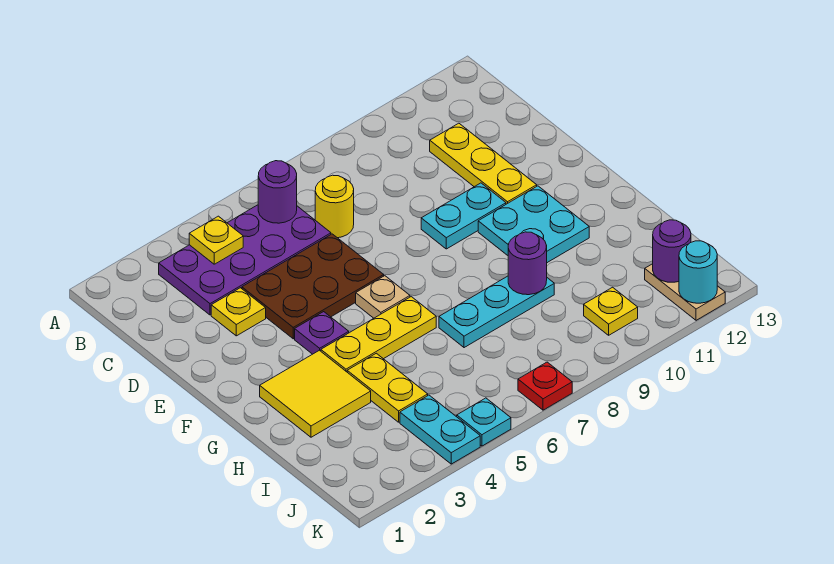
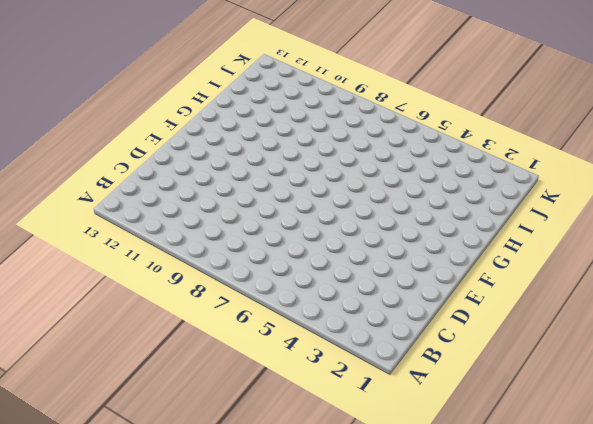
none -> purple plate B3:C6 level 1
none -> yellow round brick C7 level 1
none -> yellow plate C11:E11 level 1

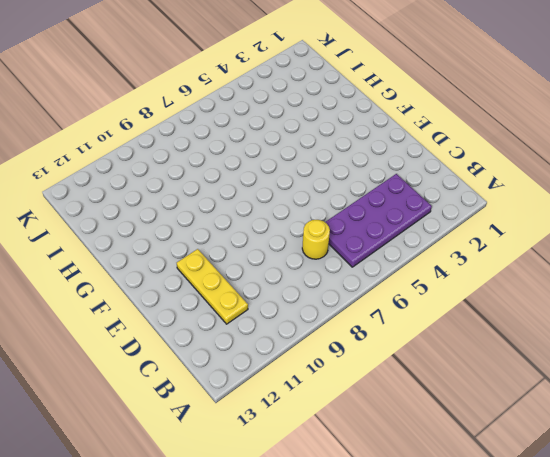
none -> yellow plate D3 level 1
none -> brown plate D4:E6 level 1
none -> cyan plate E9:E10 level 1

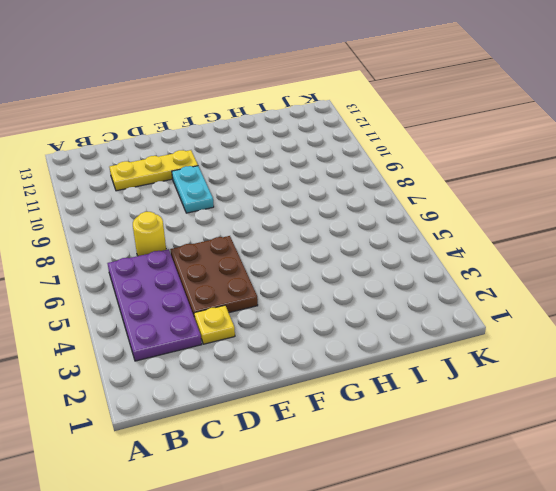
none -> purple plate F4 level 1
none -> tan plate F6 level 1
none -> cyan plate F10:G11 level 1

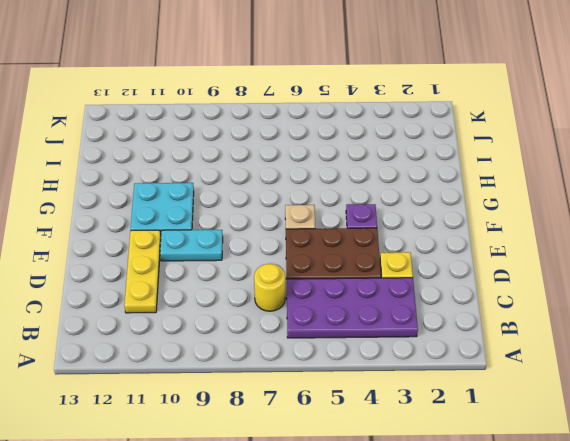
none -> yellow tile G2:H3 level 1
none -> yellow plate G4:G6 level 1
none -> yellow plate H4:I4 level 1

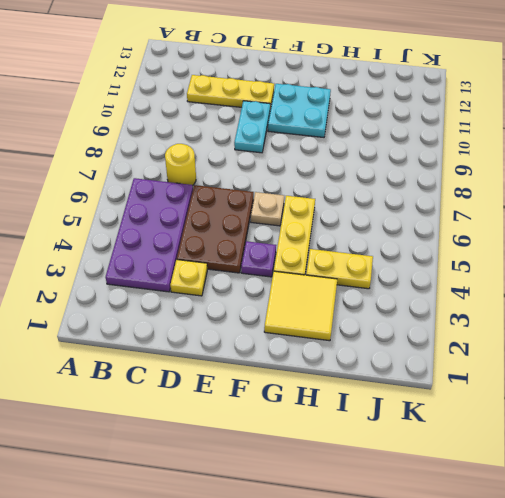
none -> cyan plate H7:H9 level 1
none -> cyan plate J4:K4 level 1
none -> yellow plate J10 level 1

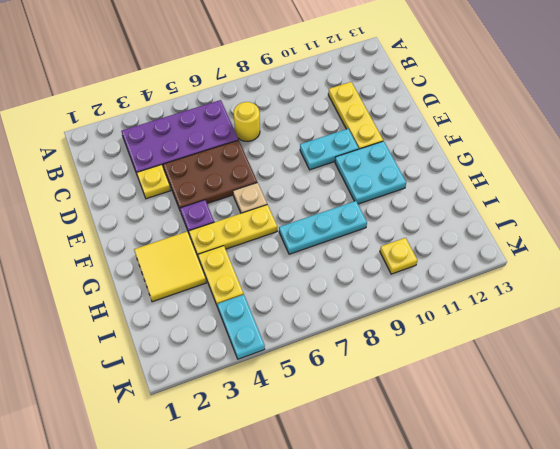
none -> tan plate J12:K12 level 1
none -> cyan plate K5 level 1
none -> red plate K7 level 1

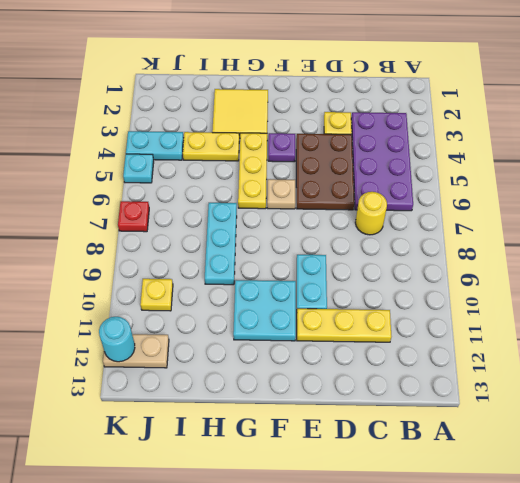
none -> yellow plate B4 level 2
none -> purple round brick B6 level 2
none -> purple round brick H9 level 2

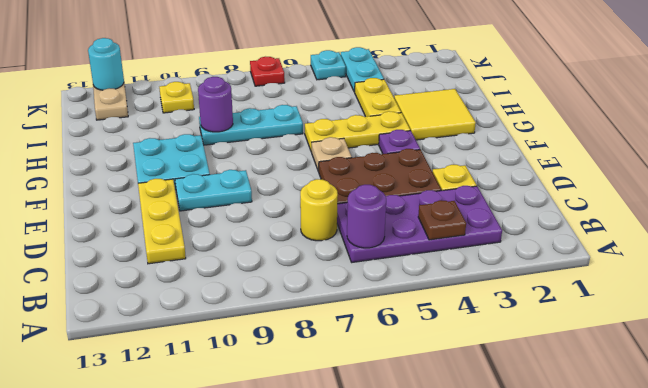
brown plate B4 level 2 -> yellow plate B4 level 2
none -> purple round brick J12 level 2

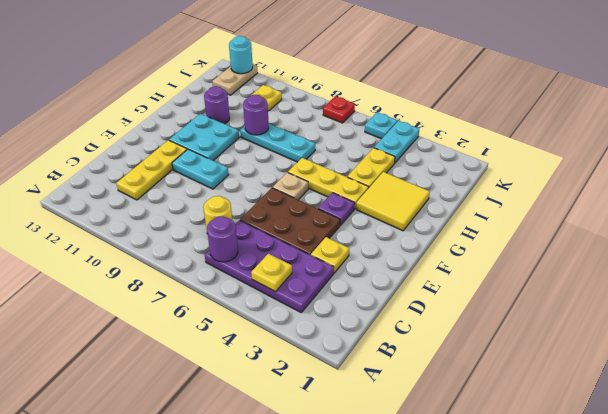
purple round brick H11 level 1 -> purple round brick J12 level 2

